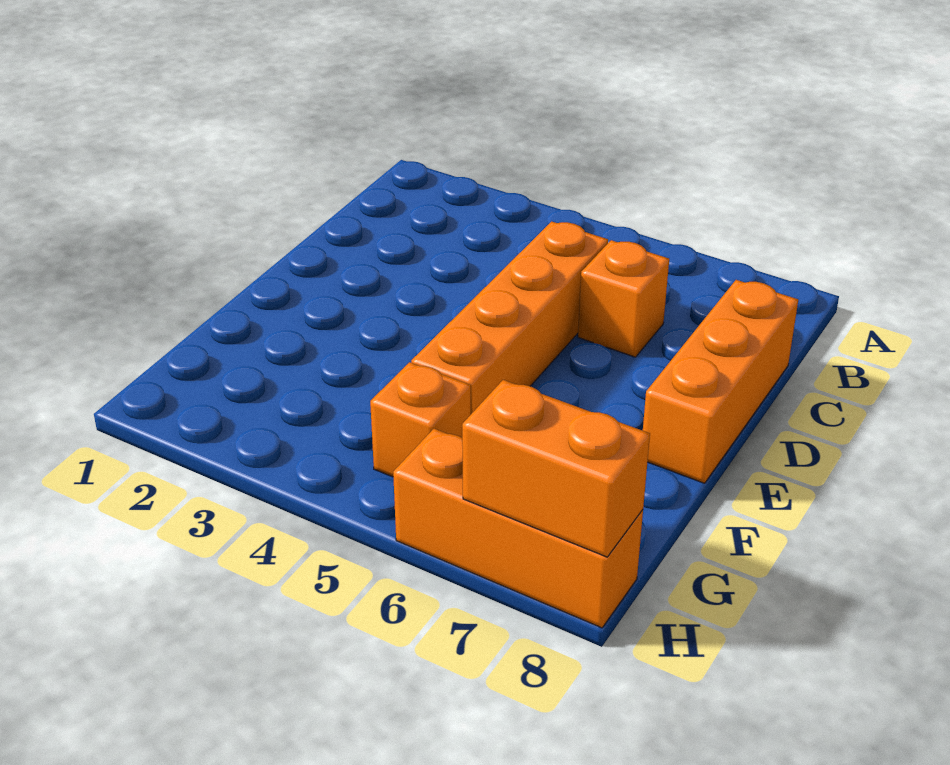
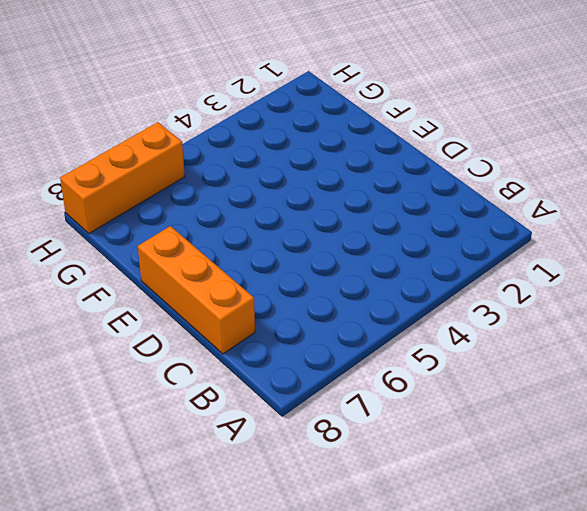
none -> orange brick C5:F5 level 1
none -> orange brick C6 level 1

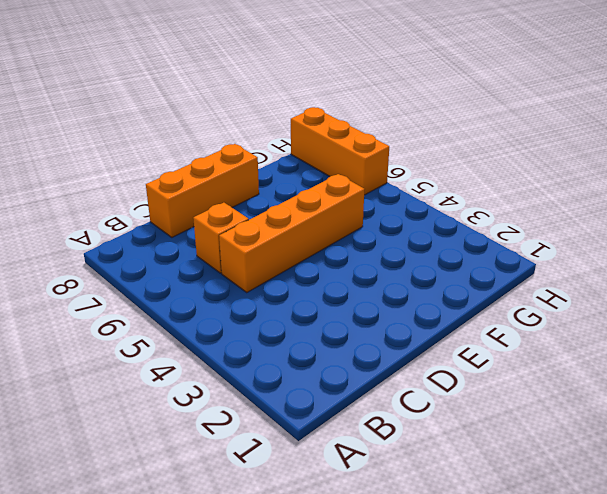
none -> orange brick G5 level 1
none -> orange brick H7:H8 level 2

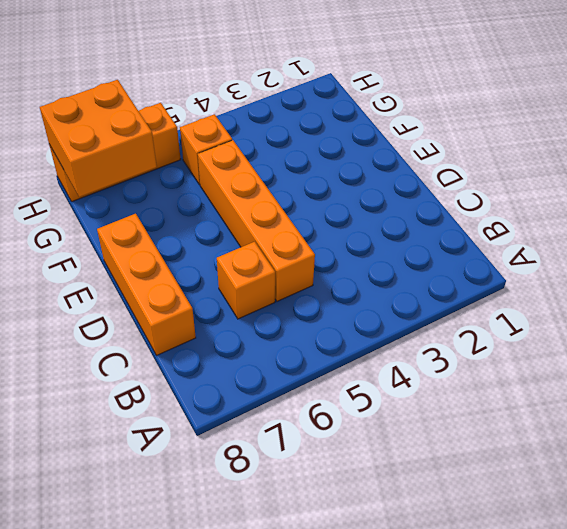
orange brick G7:H8 level 2 -> orange brick H7:H8 level 2

